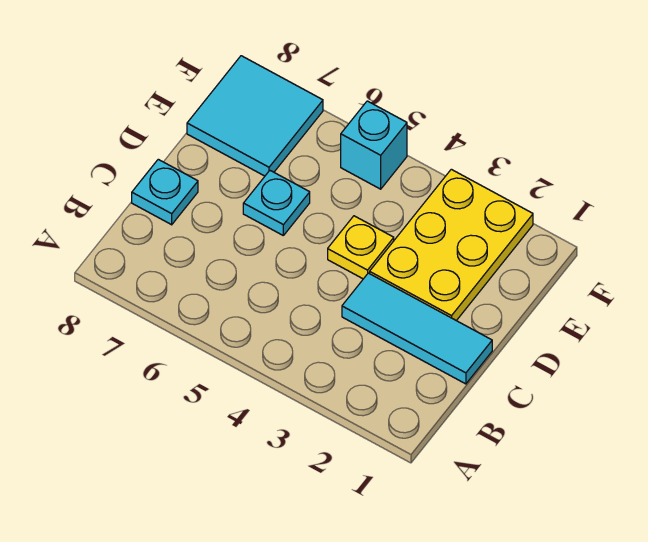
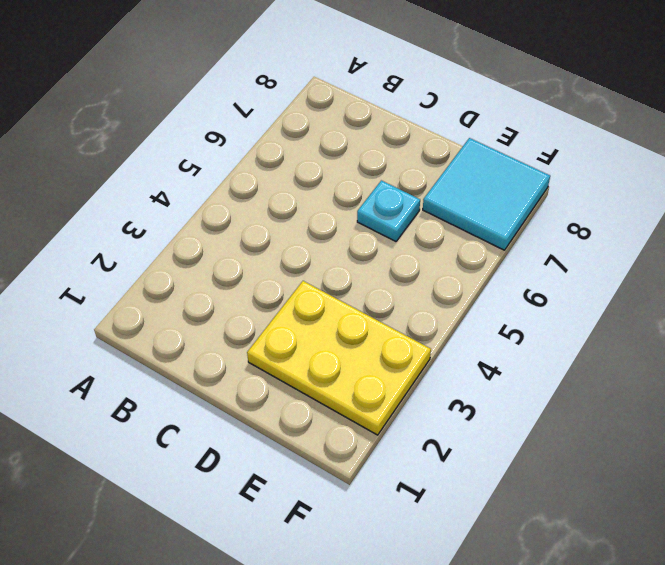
none -> cyan tile C1:C3 level 1
none -> cyan plate C8 level 1

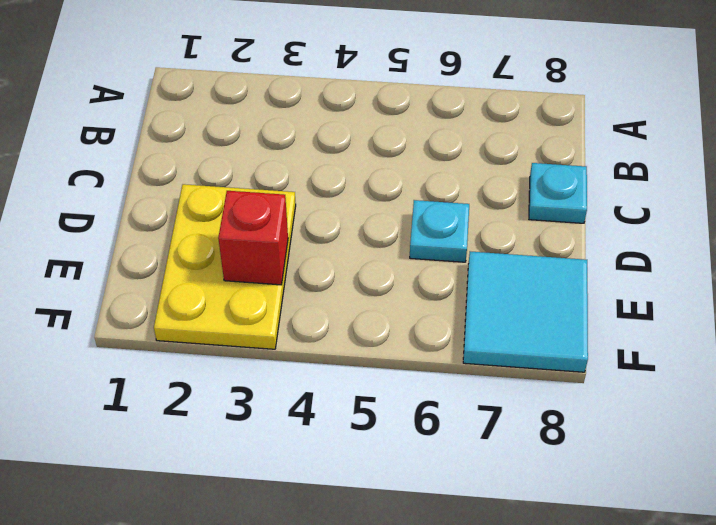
red brick E3 level 2 -> none
none -> cyan tile C1:C3 level 1
none -> yellow plate D4 level 1

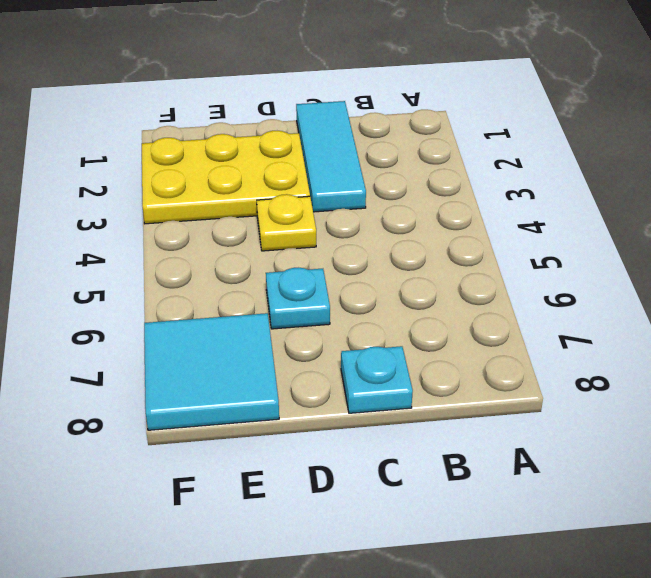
none -> cyan brick F5 level 1

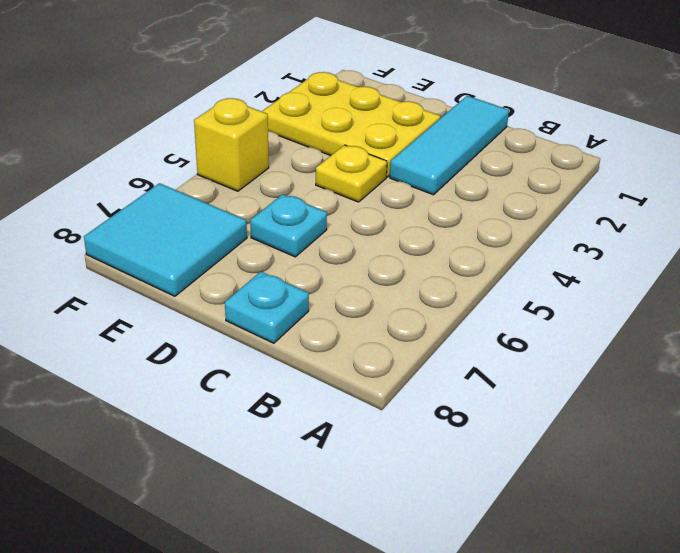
yellow brick F5 level 1 -> cyan brick F5 level 1

